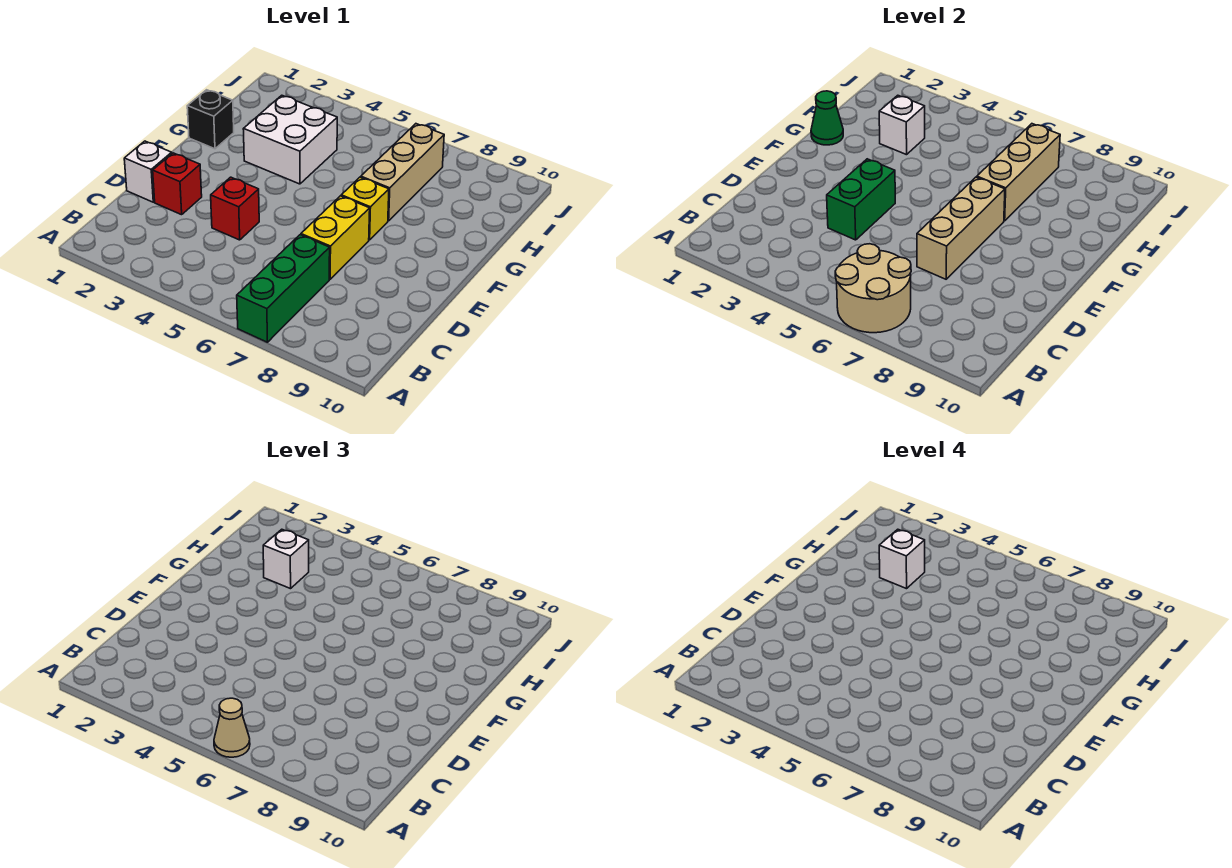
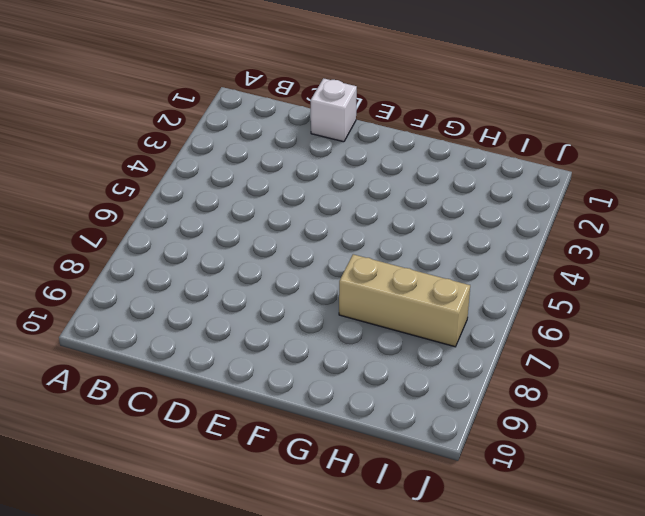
none -> green brick A7:C7 level 1
none -> red brick D2 level 1
none -> red brick D4 level 1

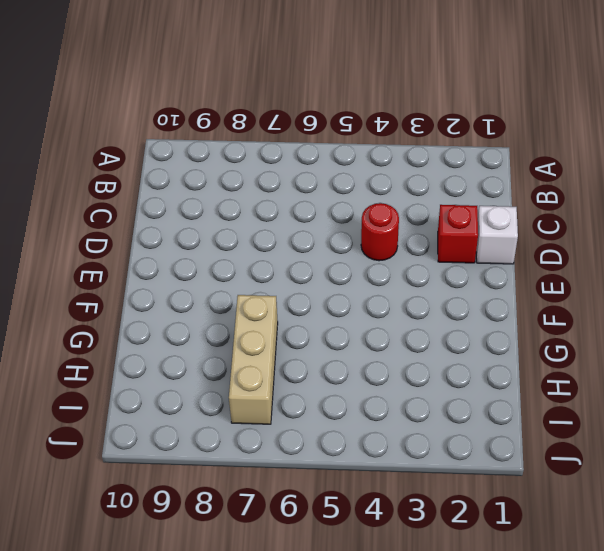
red round brick D4 level 1 -> red brick D4 level 1
none -> green brick A7:C7 level 1
none -> yellow brick D7:E7 level 1
none -> yellow brick F7 level 1

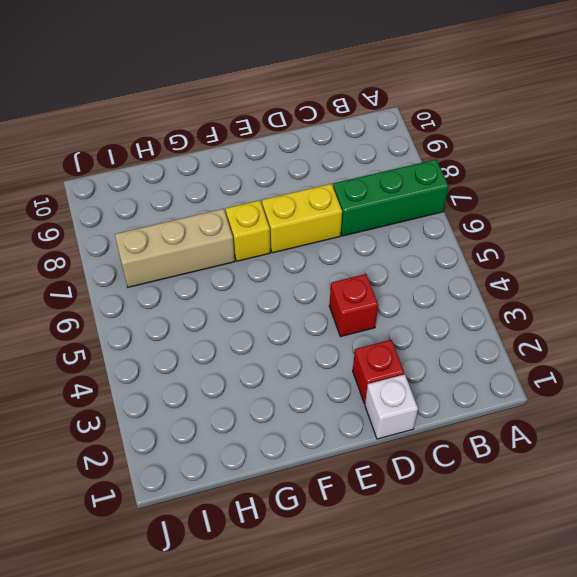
none -> black brick G1 level 1
none -> white brick G3:H4 level 1
none -> tan round brick A6:B7 level 2

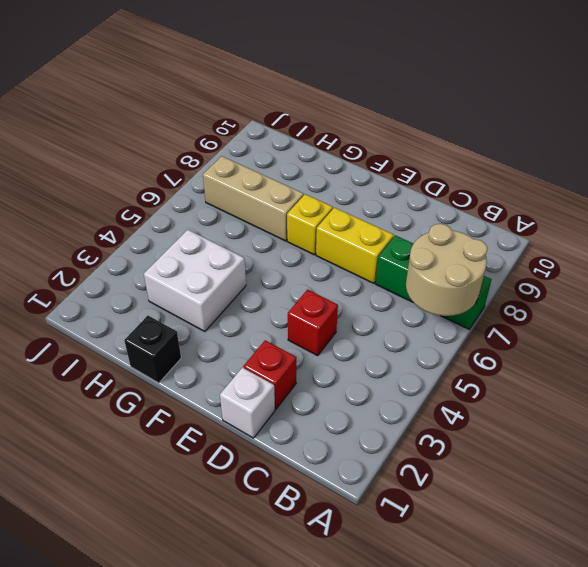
none -> green brick D4:E4 level 2
none -> tan brick D7:F7 level 2
none -> green cone G1 level 2

